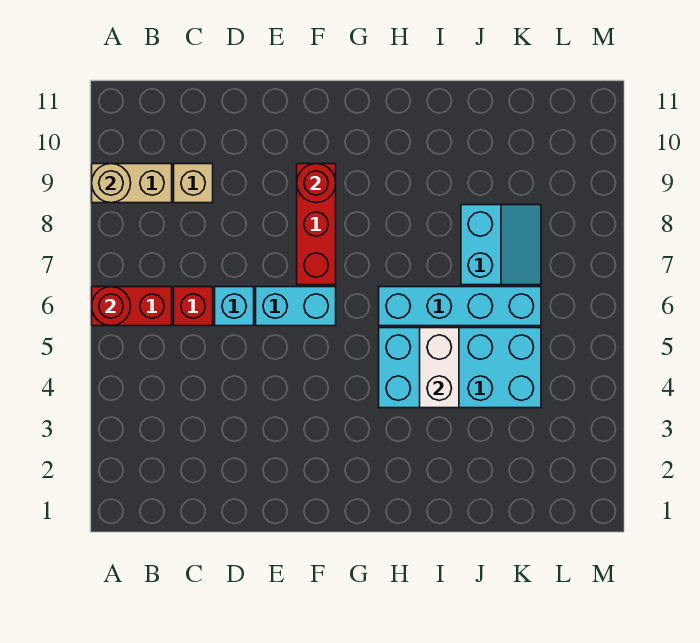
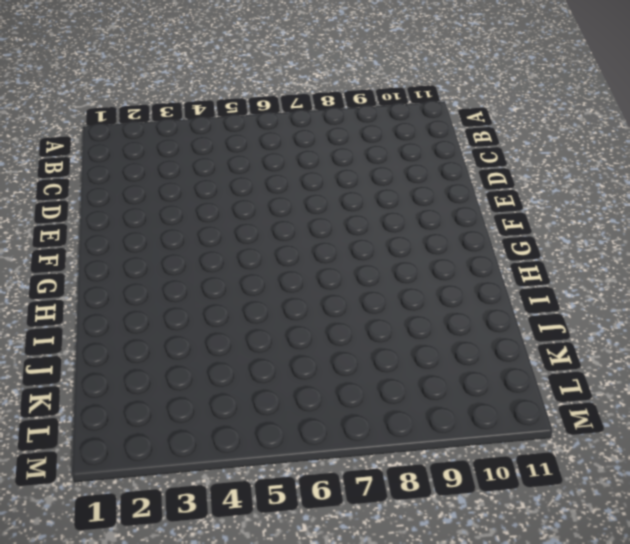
none -> red brick A6:B6 level 1
none -> tan brick A9:B9 level 1
none -> red brick C6 level 1

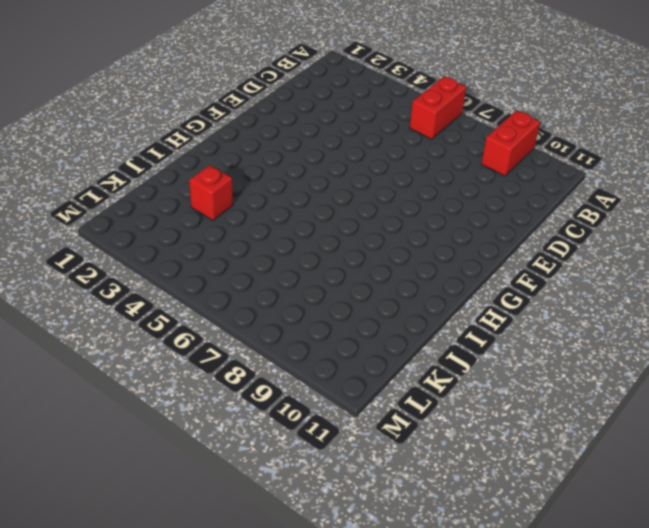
red brick A9:B9 level 1 -> tan brick A9:B9 level 1
red brick J3 level 1 -> red brick C6 level 1
none -> tan brick C9 level 1
none -> cyan brick D6 level 1
none -> cyan brick E6:F6 level 1

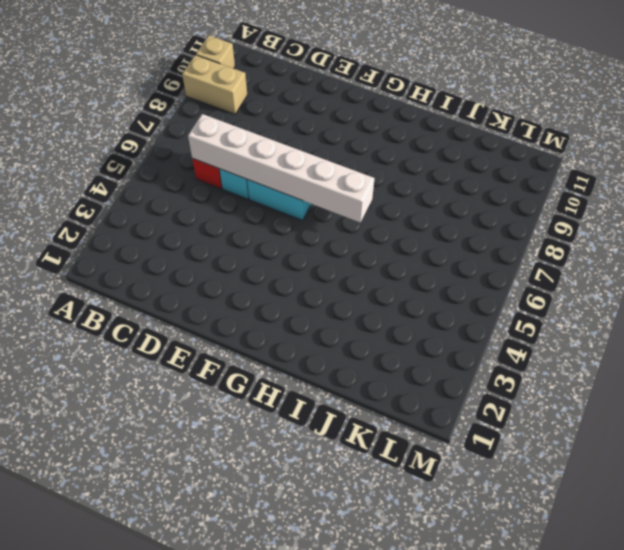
tan brick A10 level 1 -> tan brick C9 level 1
white brick C6:H6 level 2 -> none
none -> red brick A6:B6 level 1
none -> red brick F7:F9 level 1
none -> cyan brick H4:K5 level 1

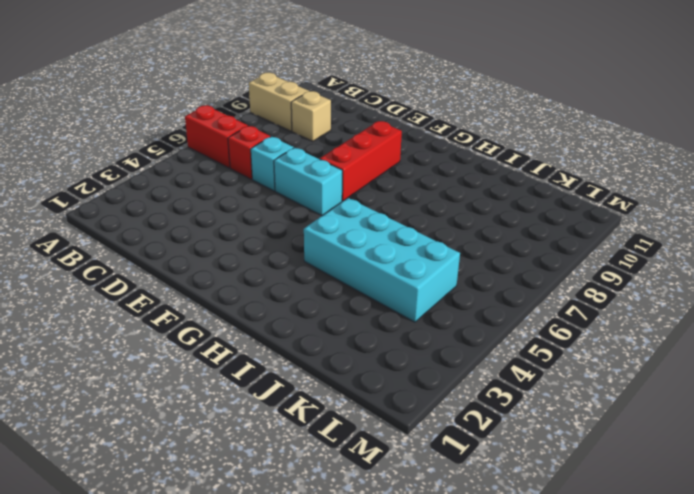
none -> cyan brick H6:K6 level 1
none -> cyan slope J7:K8 level 1 top J
none -> red round brick A6 level 2

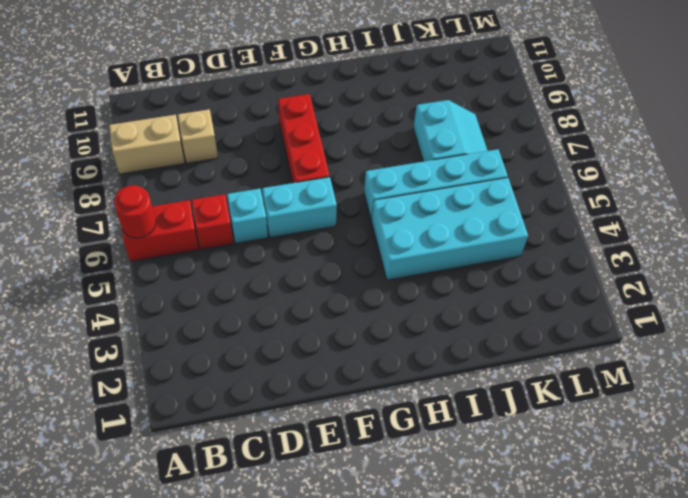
none -> tan round brick A9 level 2
none -> red round brick F9 level 2
none -> white brick I4:I5 level 2

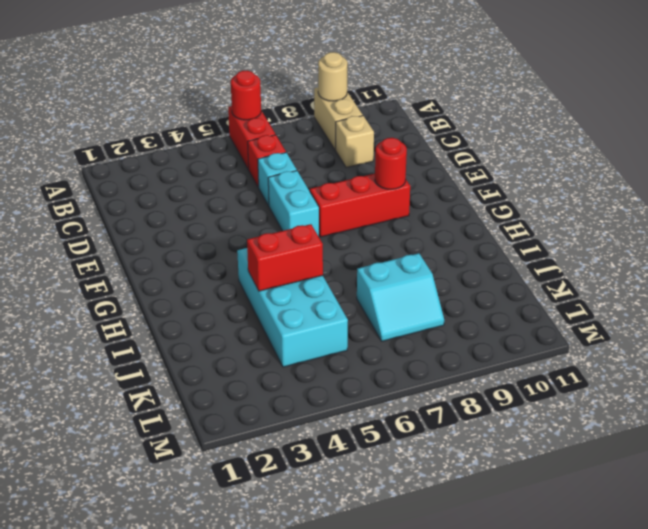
red brick I4:I5 level 2 -> white brick I4:I5 level 2
none -> cyan brick H6:K6 level 1

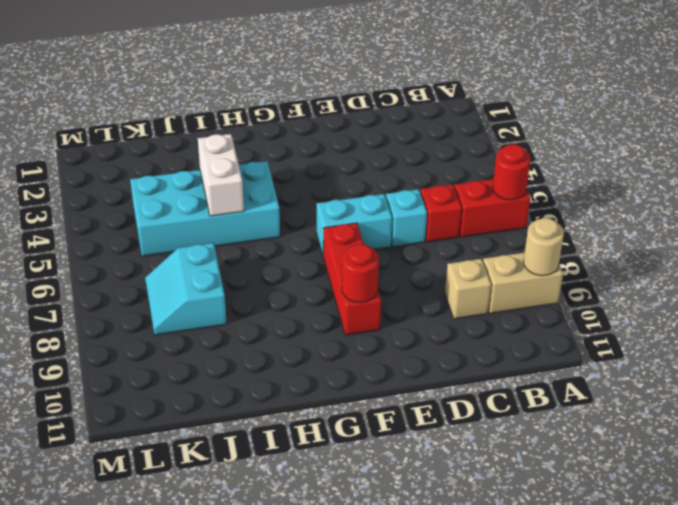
none -> cyan brick H6:K6 level 1

